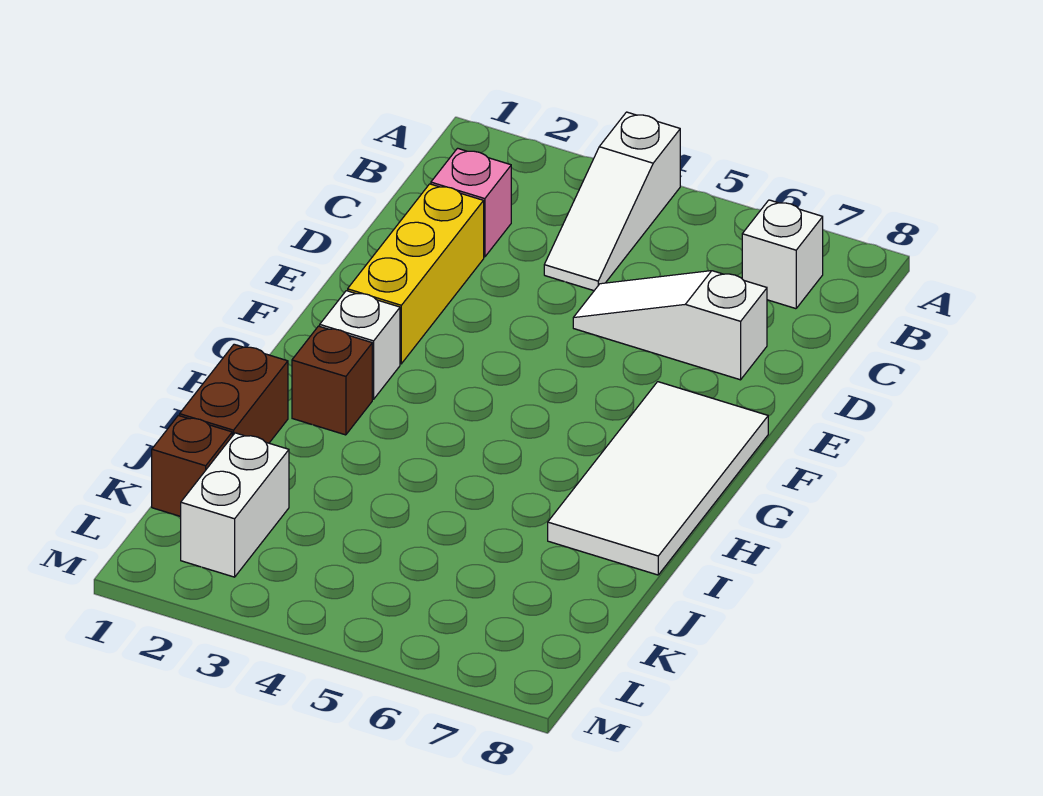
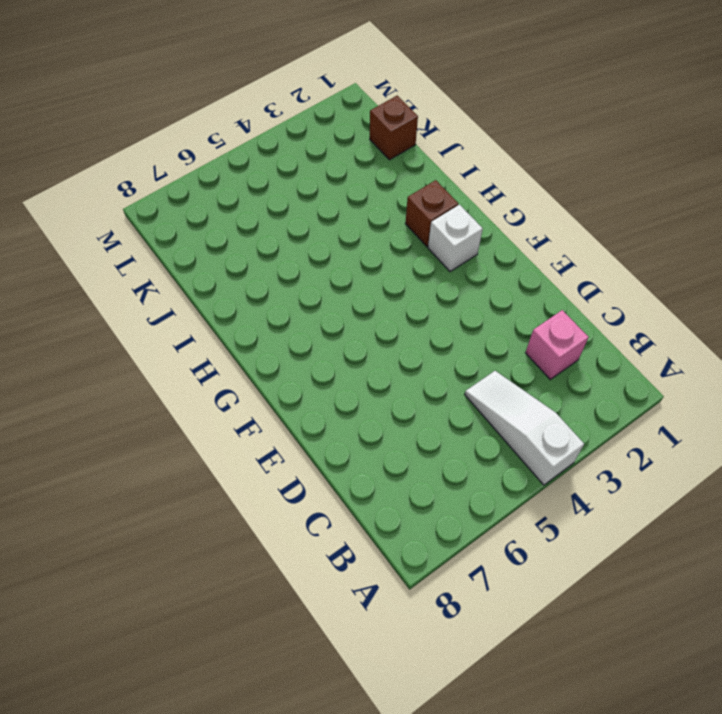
none -> white brick B7 level 1
none -> yellow brick D2:F2 level 1

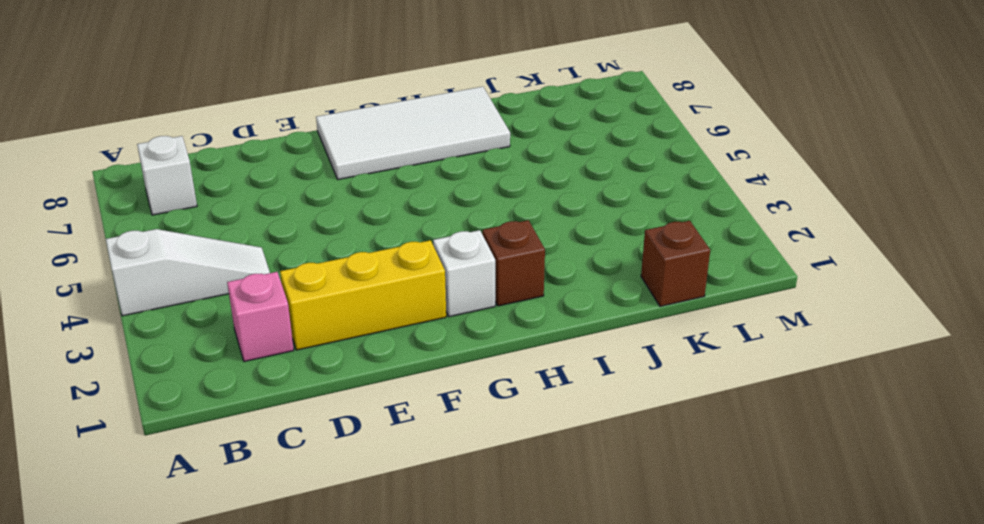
none -> white slope D5:D7 level 1 top 7
none -> brown brick I1:J1 level 1

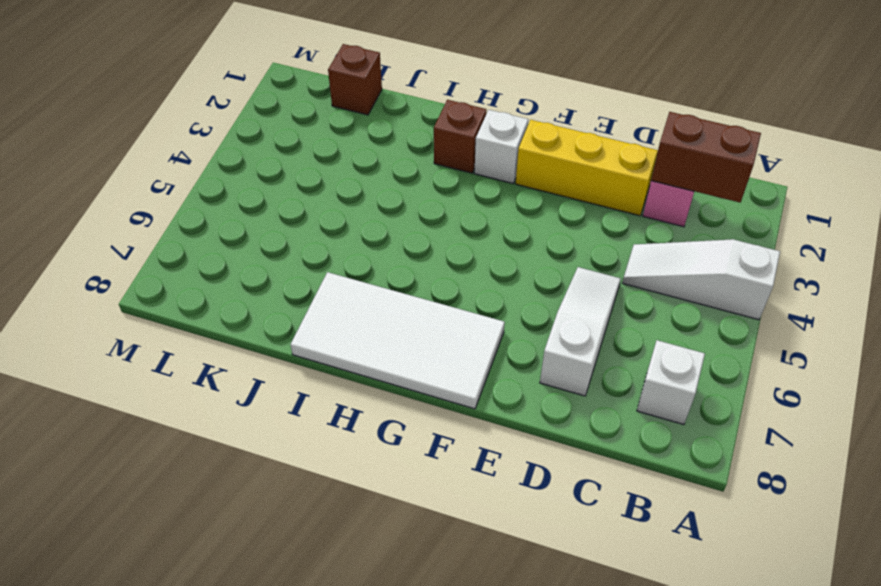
brown brick B2:C2 level 2 -> brown brick I1:J1 level 1
none -> white brick K2:L2 level 1

